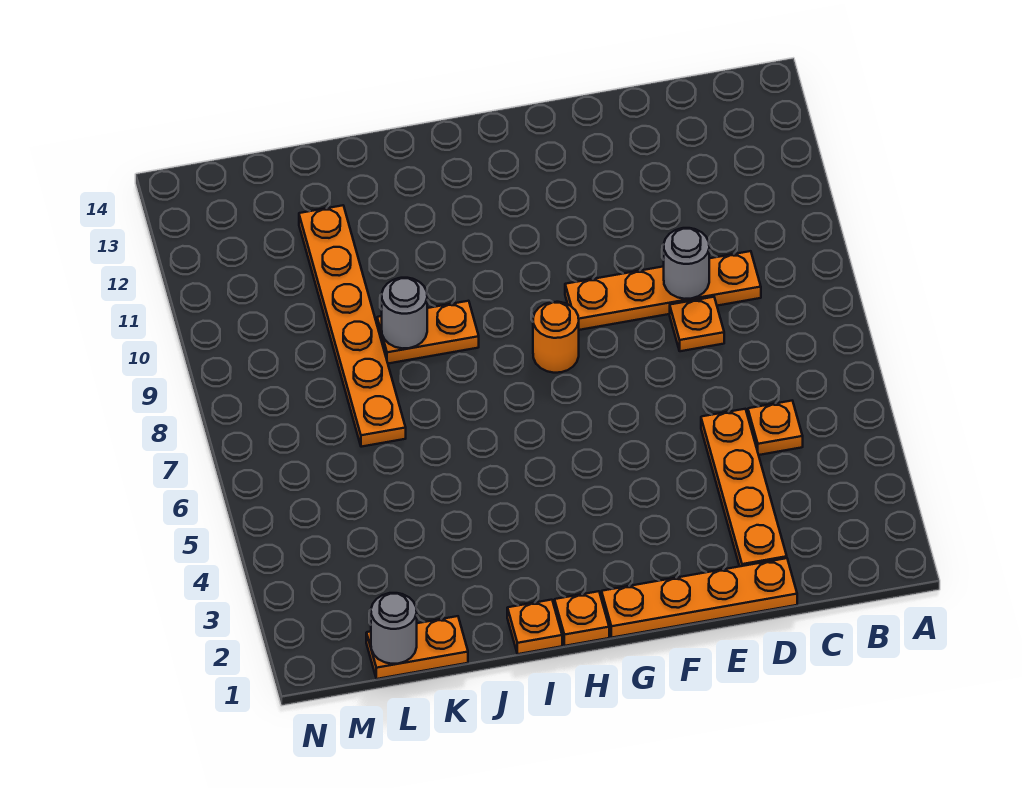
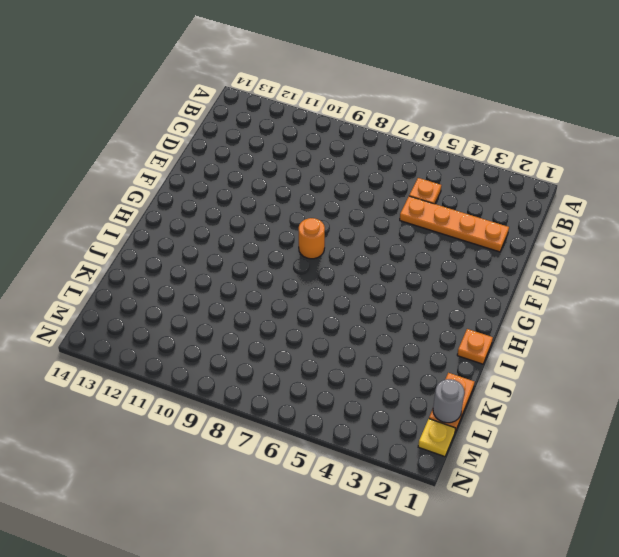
yellow plate M1 level 1 -> none
none -> orange plate C9:F9 level 1
none -> orange plate D1:G1 level 1
none -> orange plate D8 level 1

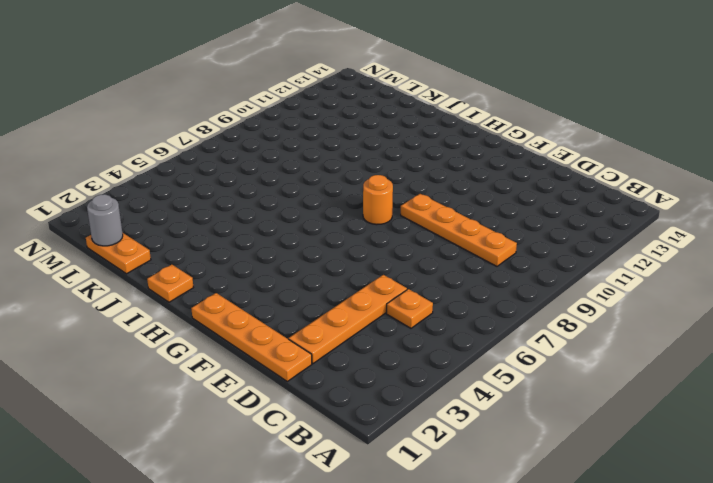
none -> orange plate D8 level 1
none -> orange plate H1 level 1
none -> orange plate I9:J9 level 1

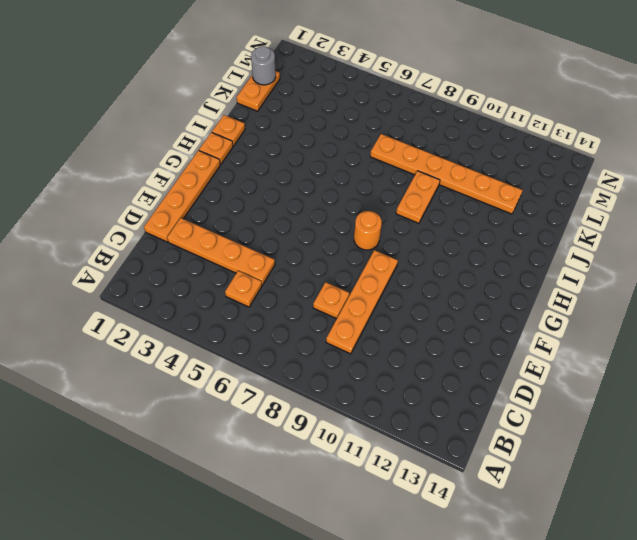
none -> grey round brick D9 level 2
none -> grey round brick J9 level 2

